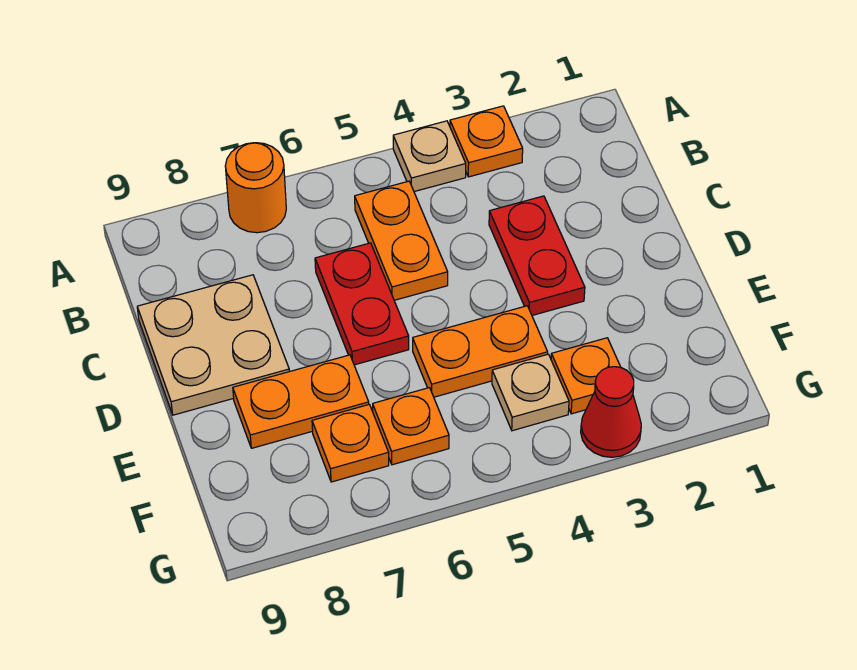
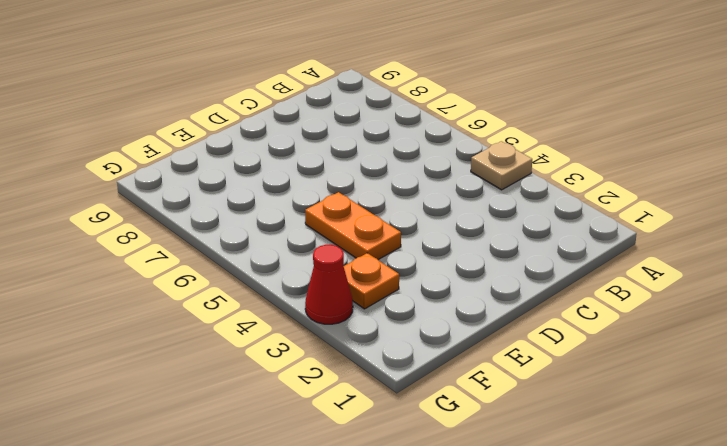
none -> orange plate A3 level 1
none -> orange round brick A7 level 1
none -> orange plate B5:C5 level 1

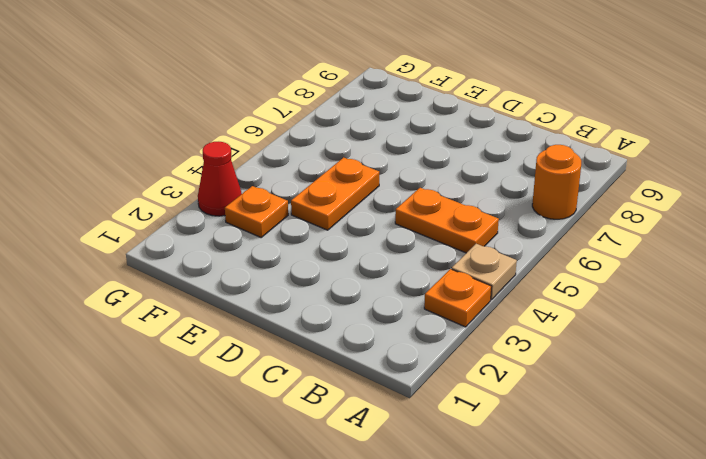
none -> red plate C3:D3 level 1
none -> red plate C6:D6 level 1
none -> tan plate C8:D9 level 1

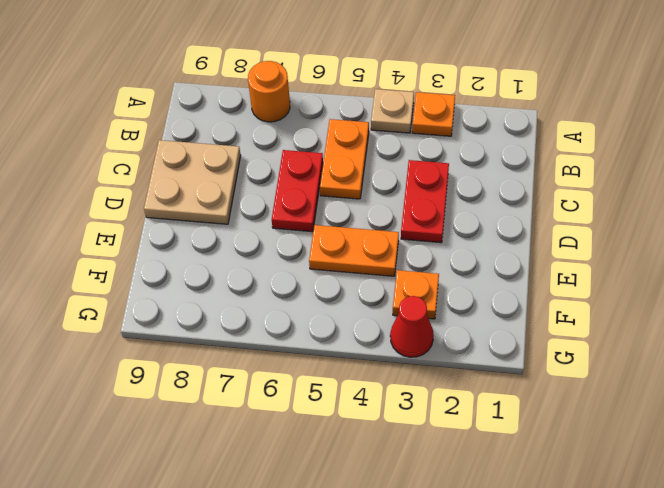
none -> orange plate E7:E8 level 1
none -> tan plate F4 level 1
none -> orange plate F6 level 1

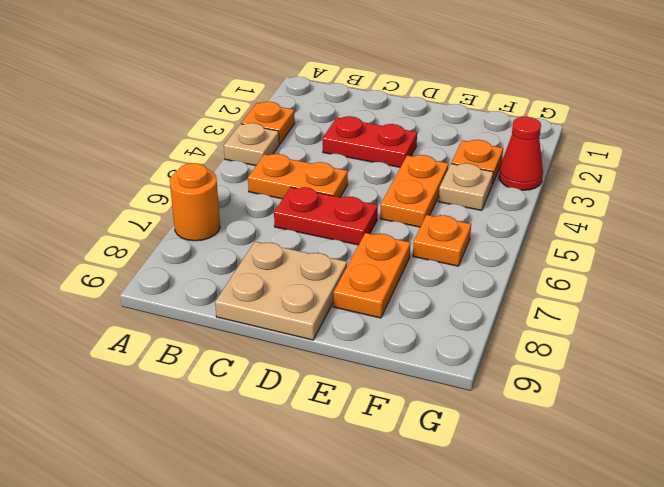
none -> orange plate F7 level 1

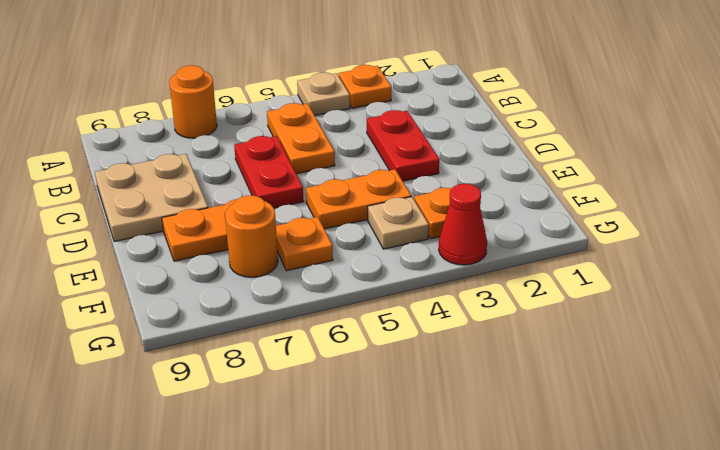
orange round brick F7 level 1 -> orange plate F7 level 1

